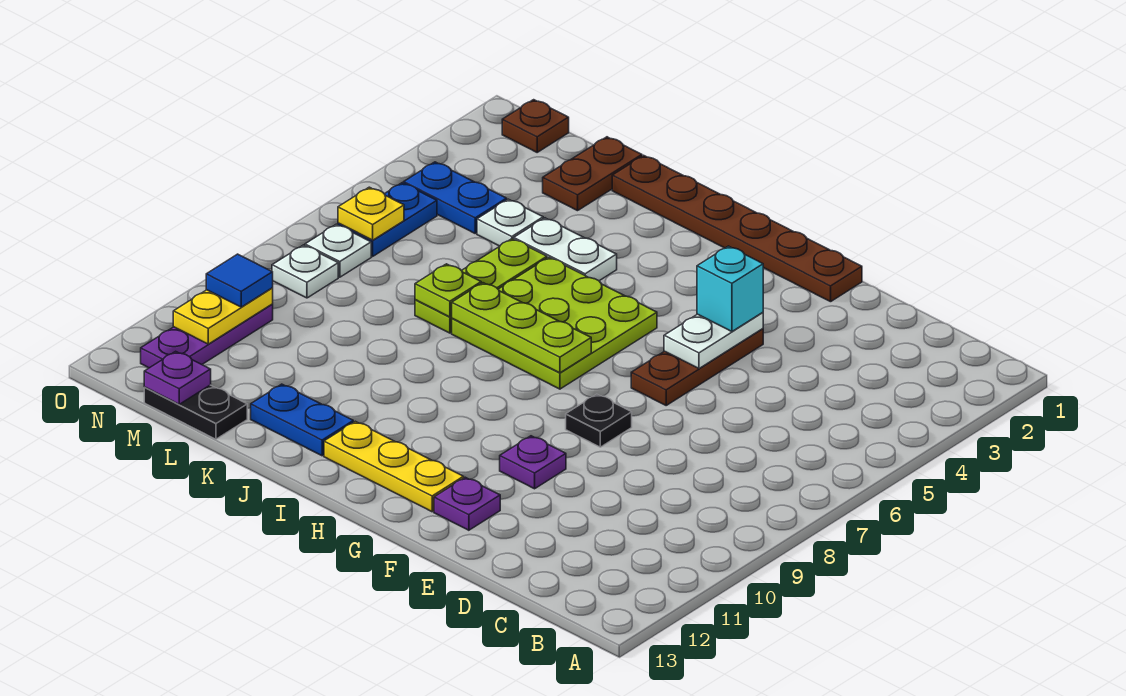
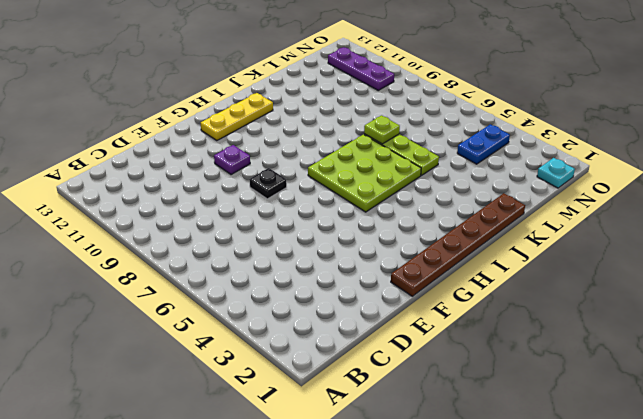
cyan plate N1 level 1 -> brown plate N1 level 1
none -> brown plate F4:F6 level 1
none -> purple plate F12 level 1
none -> white plate J4:K4 level 1

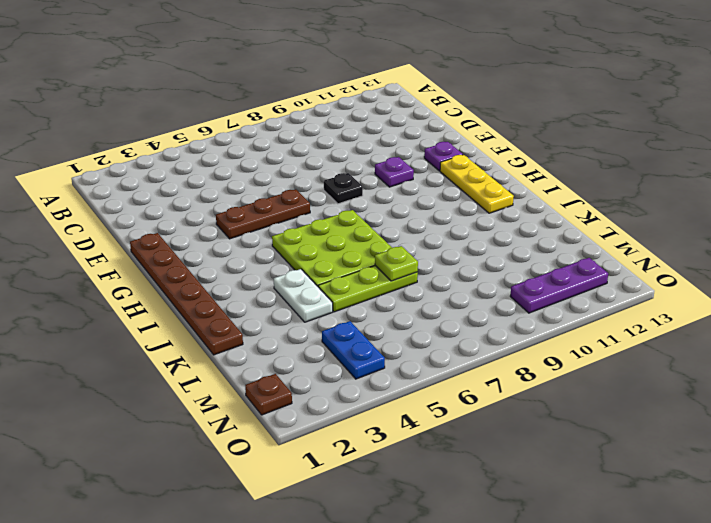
none -> blue plate J12:K12 level 1
none -> brown plate L1:L2 level 1
none -> white plate L4 level 1

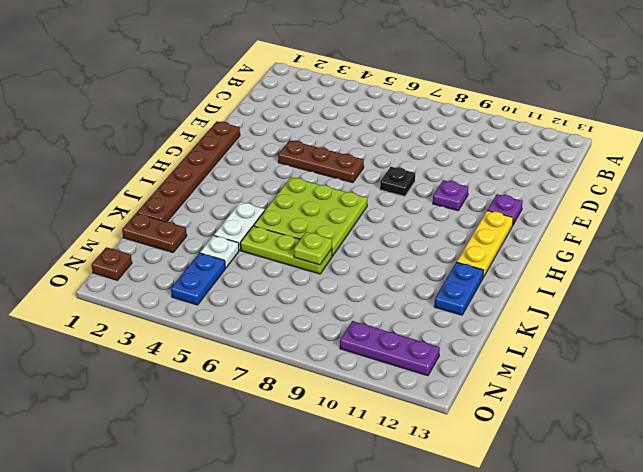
none -> black plate L13:M13 level 1
none -> blue plate N5:N6 level 1
none -> white plate N7 level 1

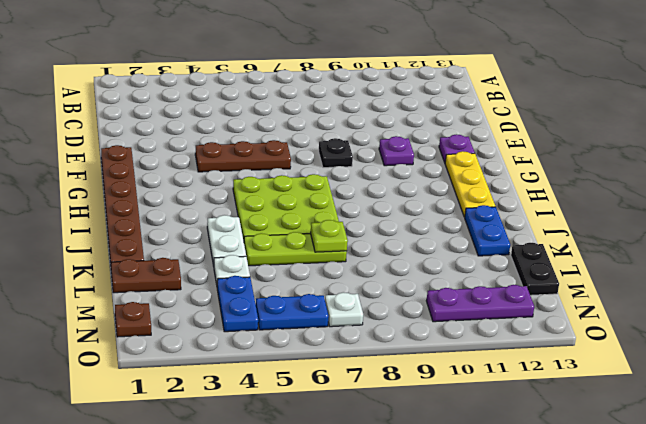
none -> white plate N8 level 1
none -> white plate F4:F5 level 2
none -> lime plate H7:J7 level 2

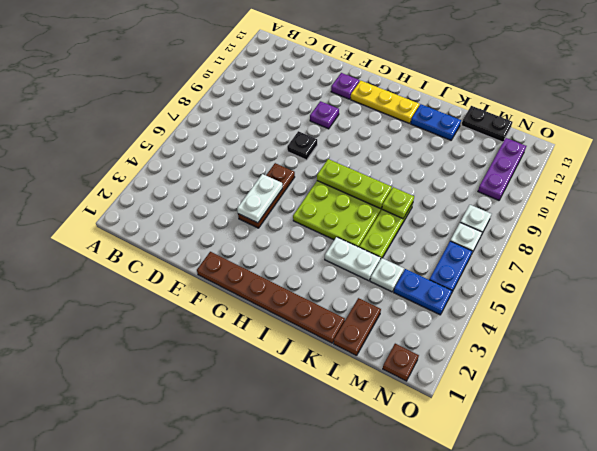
none -> purple plate M13 level 2
none -> yellow plate N6 level 2
none -> yellow plate N10:N11 level 2

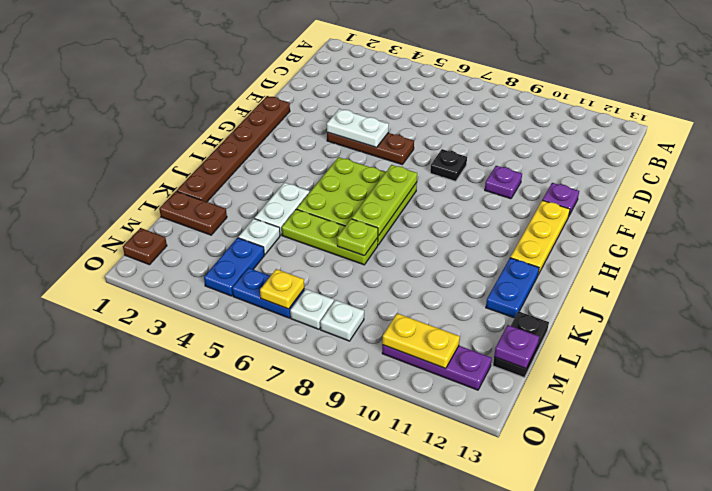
none -> cyan brick F4 level 3
none -> blue tile N10 level 3

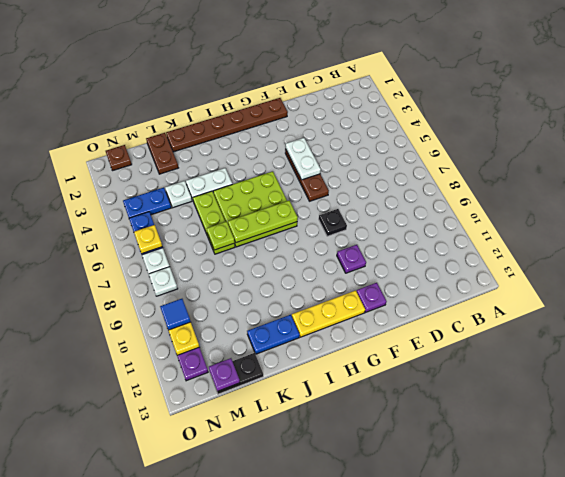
none -> cyan brick F4 level 3

